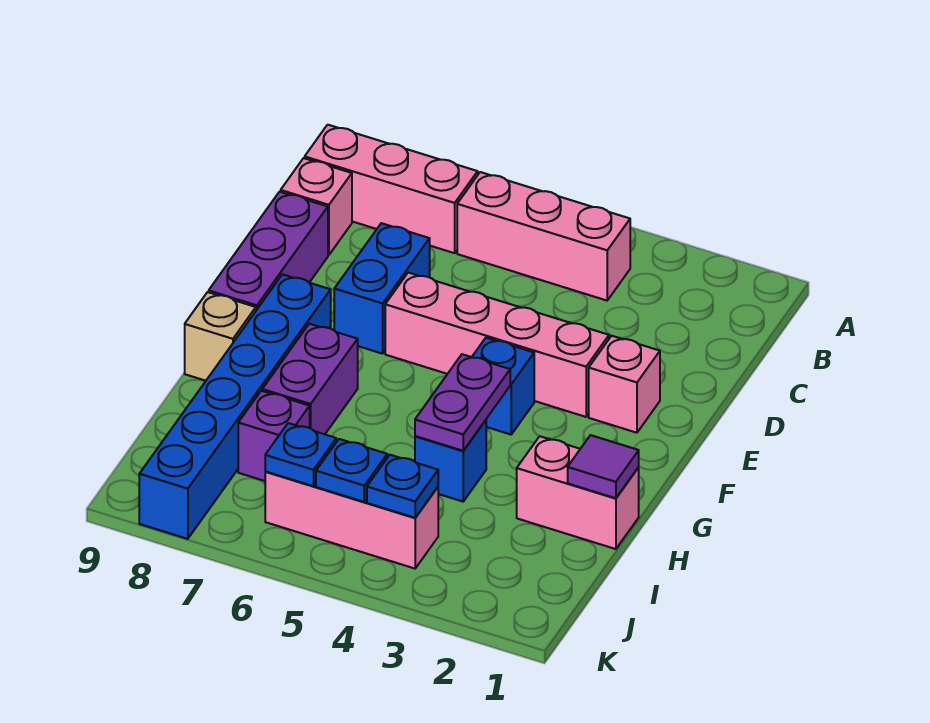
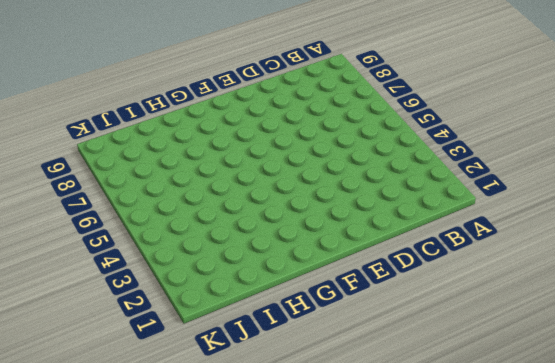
none -> pink brick B4:B6 level 1
none -> pink brick B7:B9 level 1
none -> pink brick C9 level 1

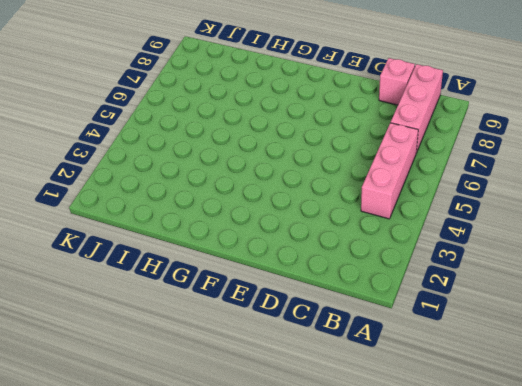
none -> blue brick D7:E7 level 1
none -> purple brick D9:F9 level 1
none -> pink brick E2 level 1

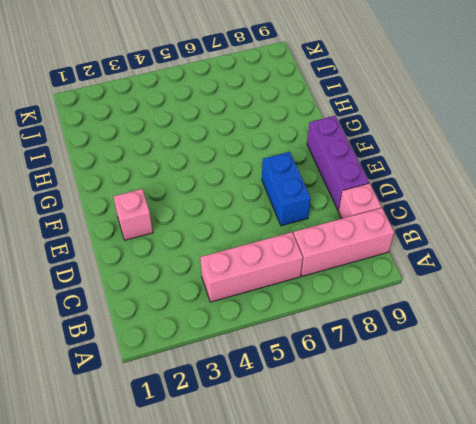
none -> pink brick E3:E6 level 1
none -> blue brick F4 level 1
none -> blue brick F8:K8 level 1

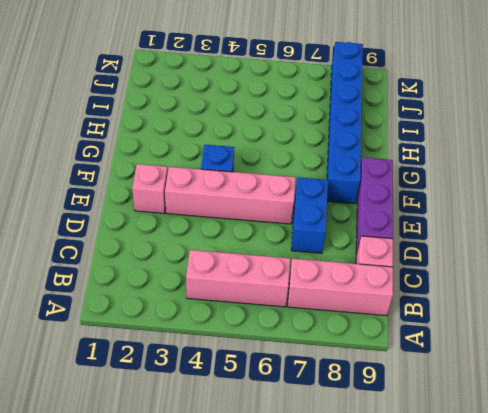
none -> purple brick G7:H7 level 1
none -> tan brick G9 level 1
none -> pink brick H1:H2 level 1

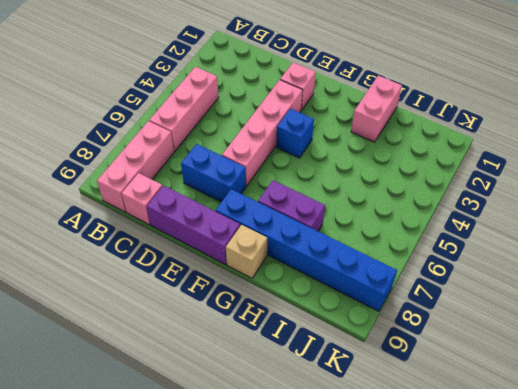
none -> blue brick H4 level 1
none -> purple brick I7 level 1
none -> pink brick J4:J6 level 1

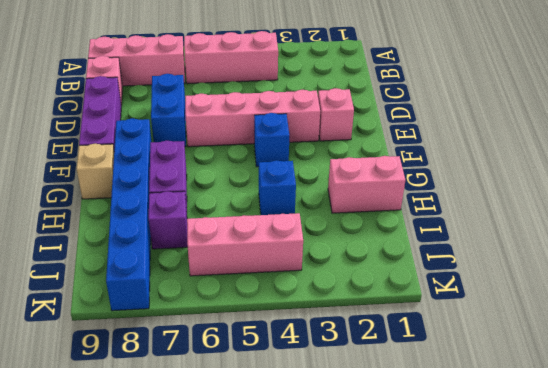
none -> purple plate G4:H4 level 2
none -> purple tile H1 level 2
none -> blue plate J4 level 2

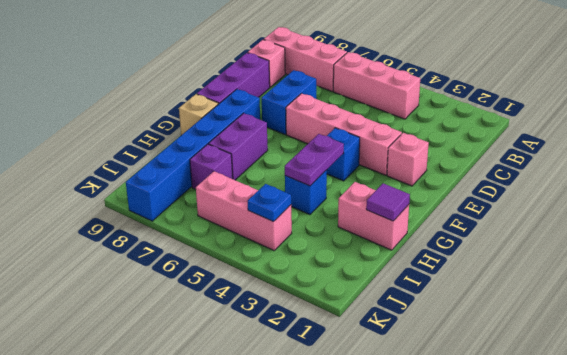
none -> blue plate J5 level 2
none -> blue plate J6 level 2

